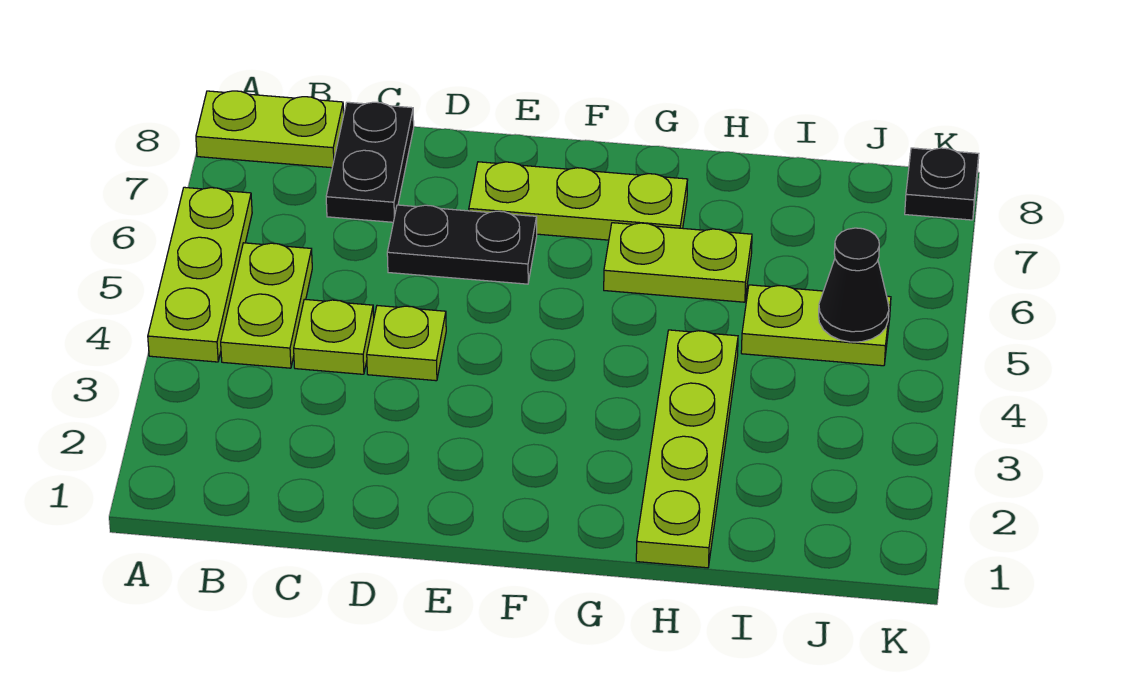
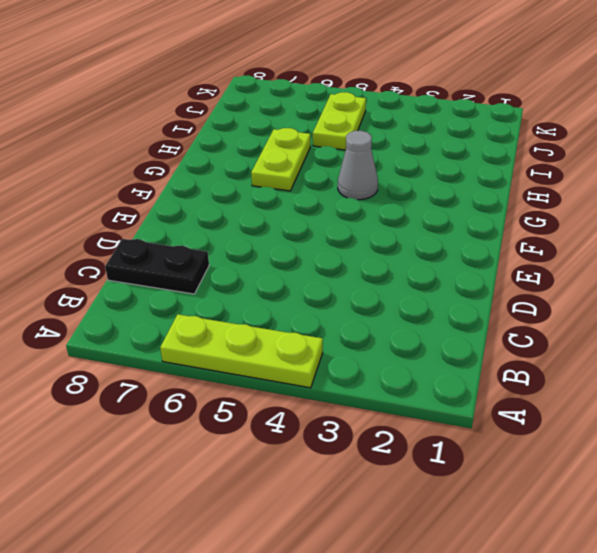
grey cone G4 level 1 -> none
none -> lime plate A8:B8 level 1
none -> lime plate B4:B5 level 1
none -> lime plate C4 level 1

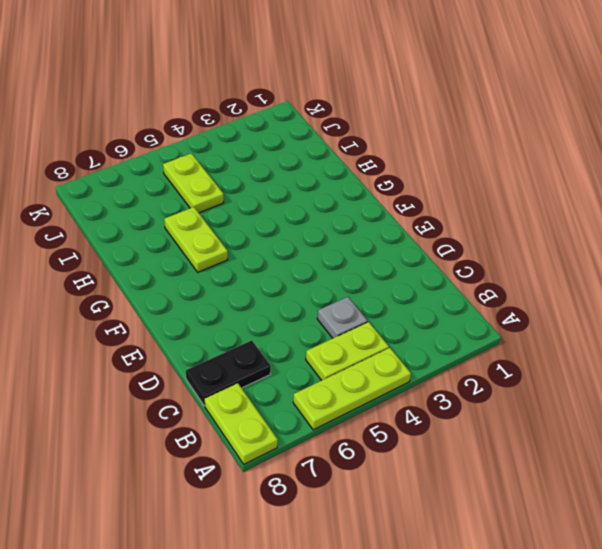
grey plate C4 level 1 -> lime plate C4 level 1
none -> lime plate D4 level 1
none -> black plate D6:E6 level 1
none -> lime plate E7:G7 level 1

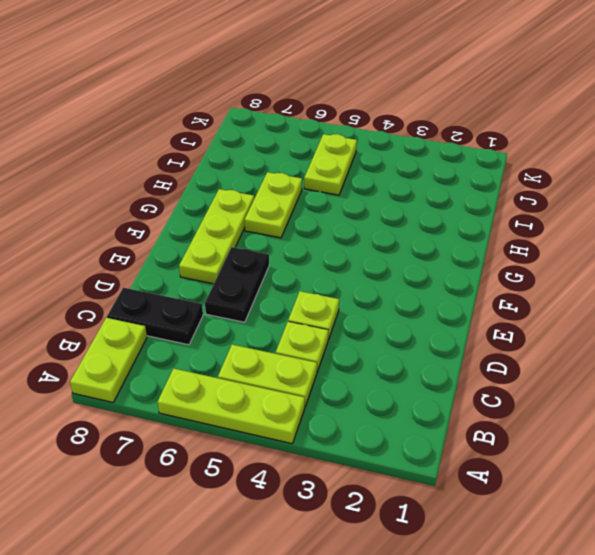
none -> lime plate H1:H4 level 1
none -> black plate K8 level 1
none -> black cone J5 level 2

